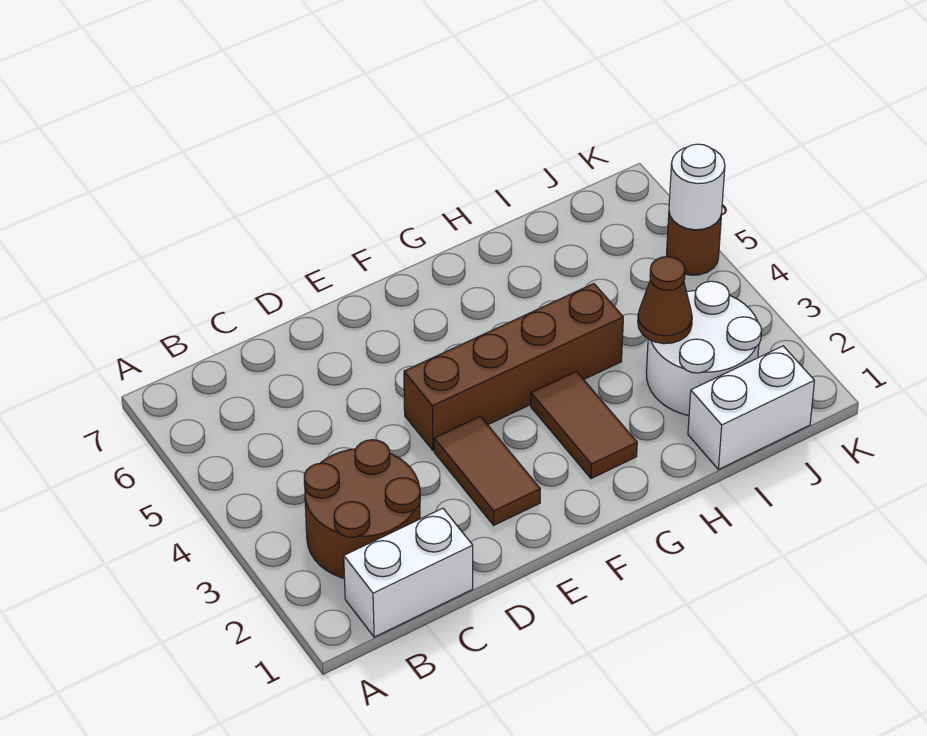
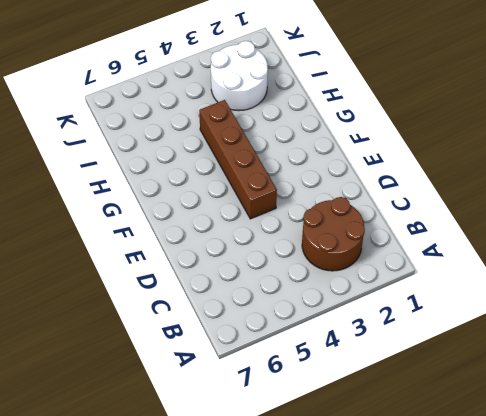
none -> white brick B1:C1 level 1
none -> brown tile E2:E3 level 1

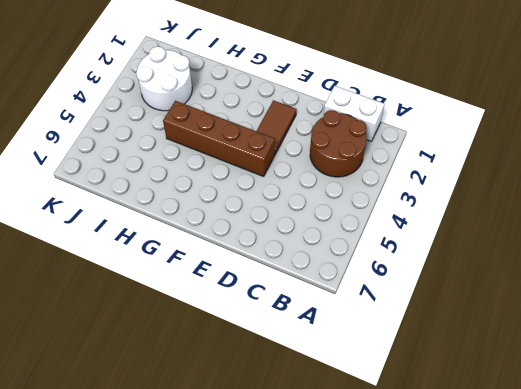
none -> brown tile G2:G3 level 1
none -> white brick I1:J1 level 1

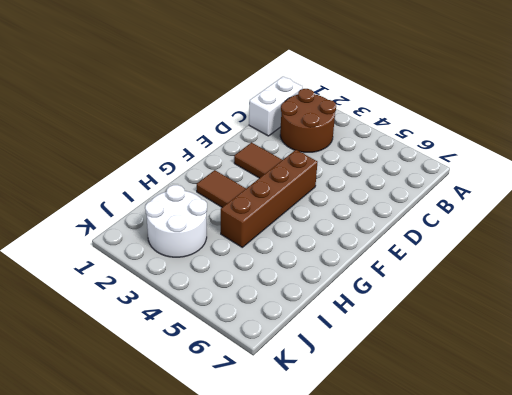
none -> white brick I1:J1 level 1
none -> brown round brick K5 level 1

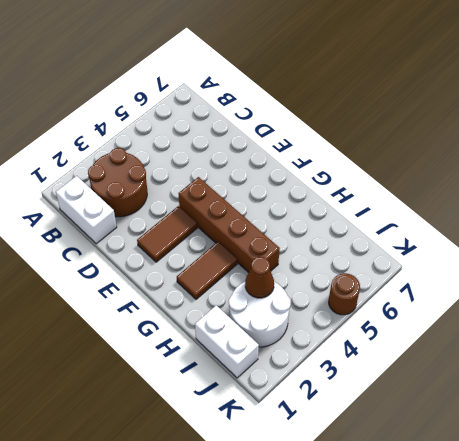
none -> white round brick K5 level 2

